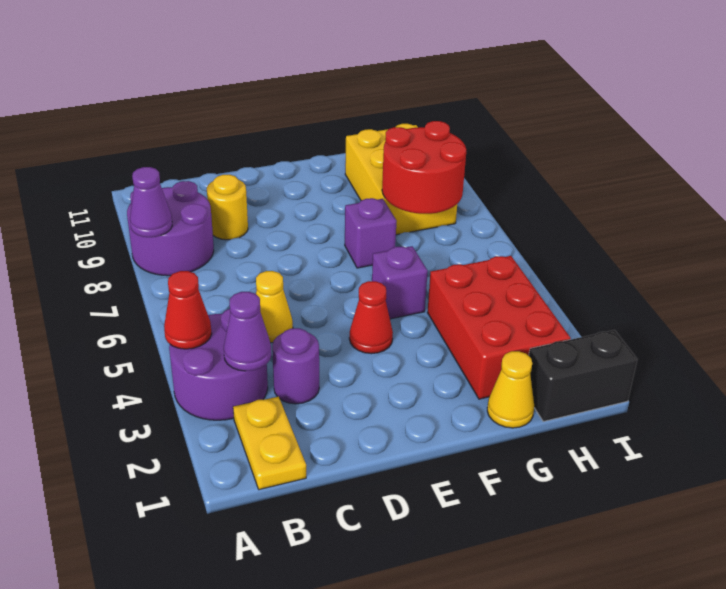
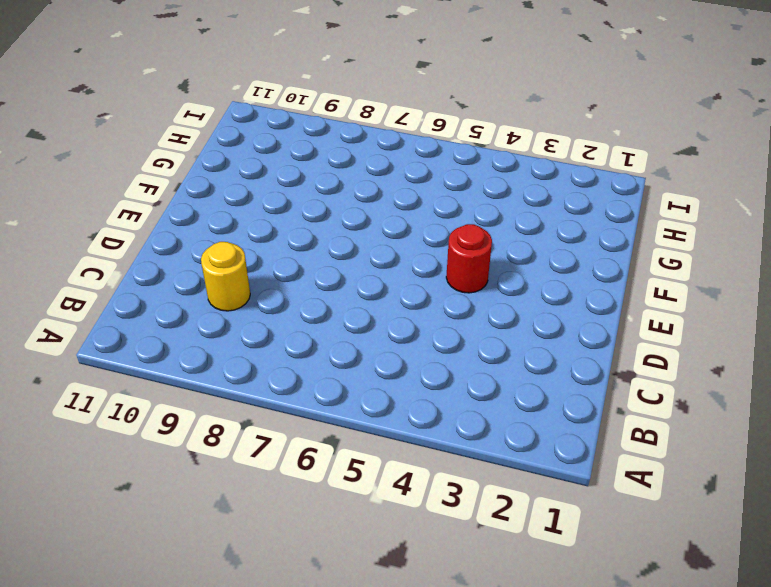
red round brick E4 level 1 -> red cone E4 level 1
none -> purple round brick A3:B4 level 1
none -> purple round brick A8:B9 level 1
none -> yellow plate B1:B2 level 1

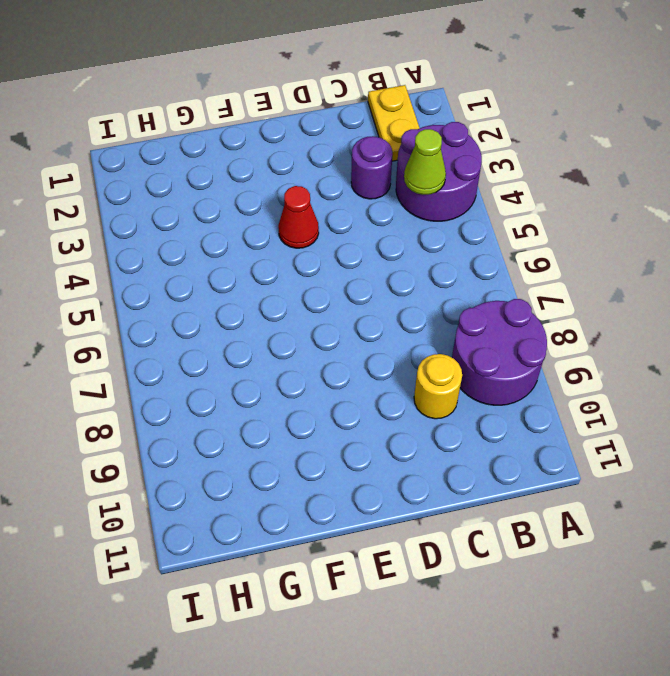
lime cone B4 level 2 -> none
none -> yellow cone C5 level 1
none -> purple brick F5 level 1
none -> purple brick F7 level 1

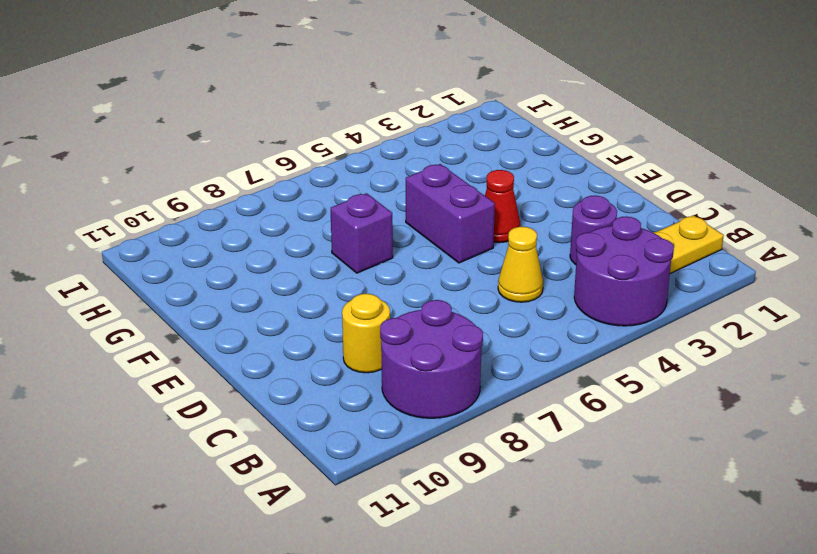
purple brick E5:F5 level 1 -> purple brick F5 level 1
none -> yellow cone G1 level 1
none -> red brick G2:H4 level 1
none -> yellow brick G8:H10 level 1

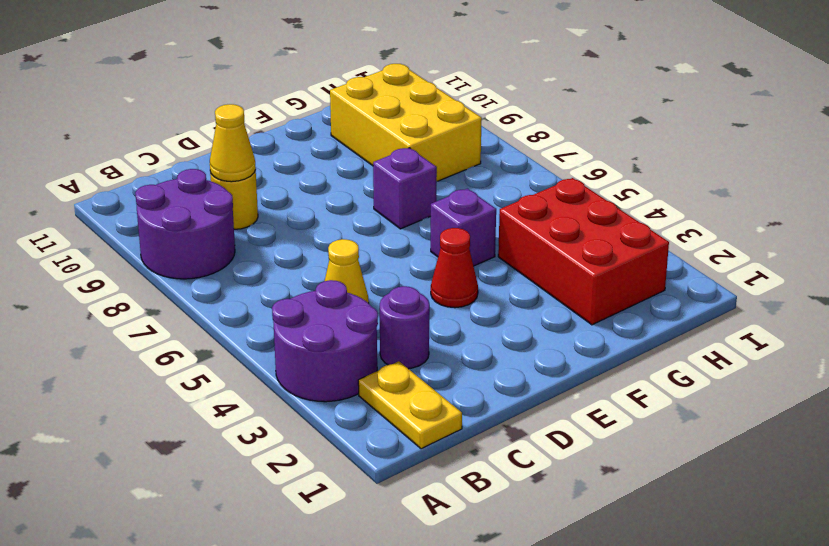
yellow cone C9 level 2 -> yellow cone G1 level 1
none -> black brick H1:I1 level 1
none -> red cone A4 level 2
none -> purple cone A8 level 2

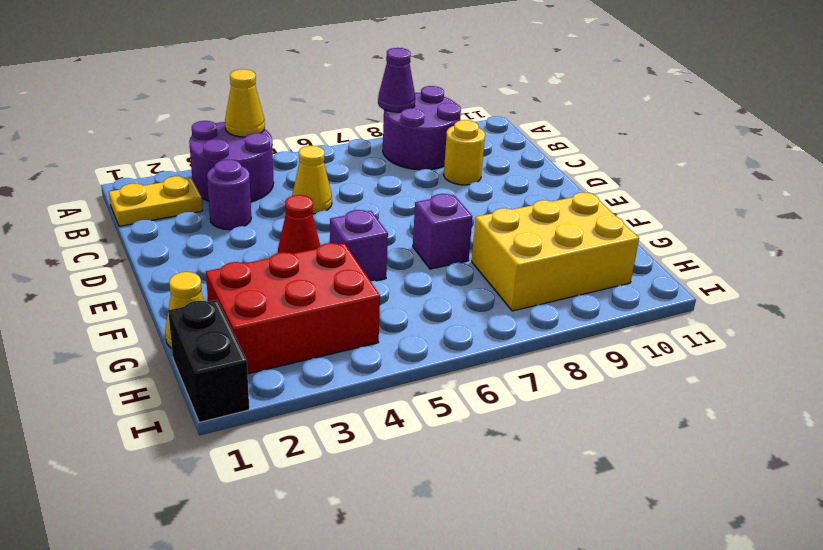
yellow cone A4 level 2 -> red cone A4 level 2
none -> purple cone B3 level 2
none -> red round brick G7:H8 level 2

